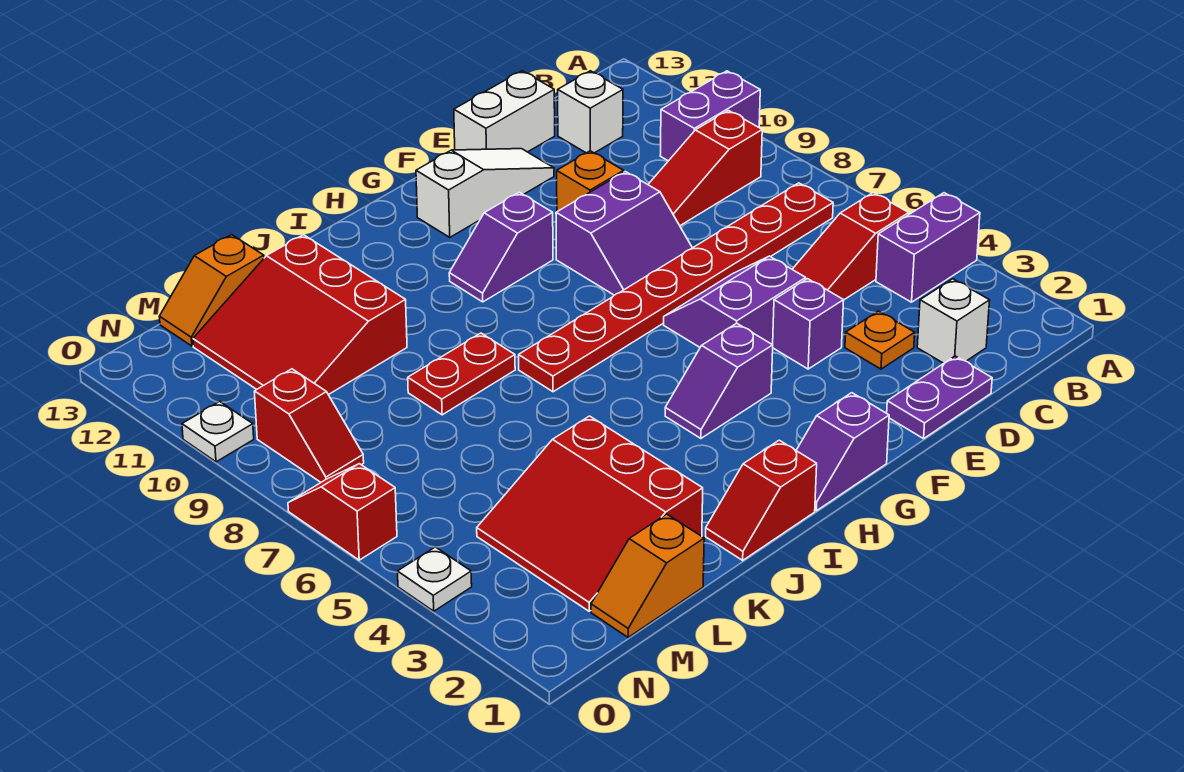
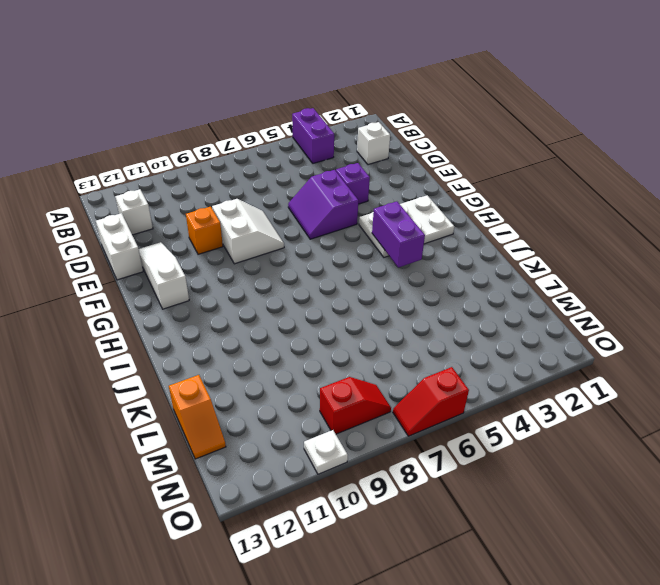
white slope E8:F9 level 1 top 9 -> purple slope E8:F9 level 1 top 9
white plate G2:H4 level 1 -> purple slope G4:H4 level 1 top G
purple brick H4:I4 level 2 -> purple brick A10:B10 level 1
none -> red slope B5:D5 level 1 top B
none -> red plate B7:I7 level 1
none -> red slope B9:D9 level 1 top B

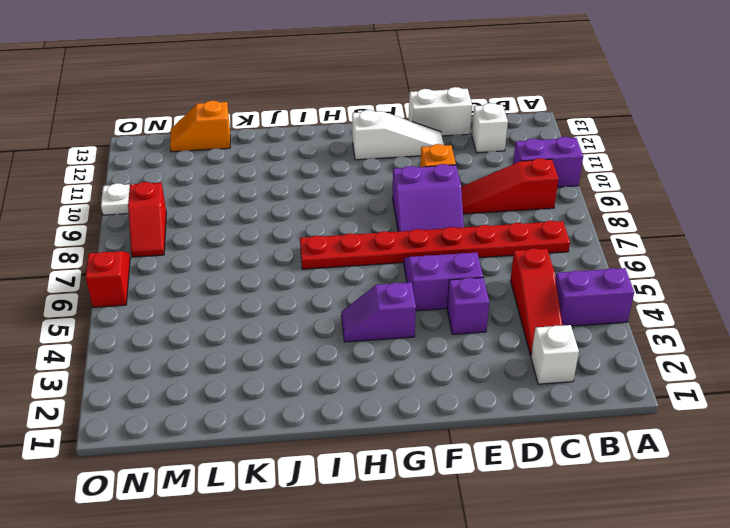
red slope C3:C5 level 1 top 5 -> red slope B5:D5 level 1 top B
none -> purple plate D1:E1 level 1
none -> orange plate D3 level 1
none -> purple slope G1:H1 level 1 top G

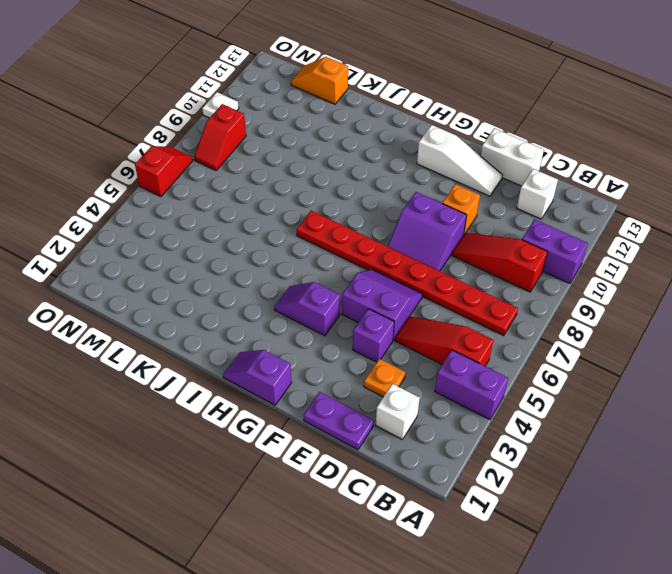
none -> purple slope G10:H10 level 1 top G
none -> red slope I1:J1 level 1 top I
none -> red plate J8:K8 level 1

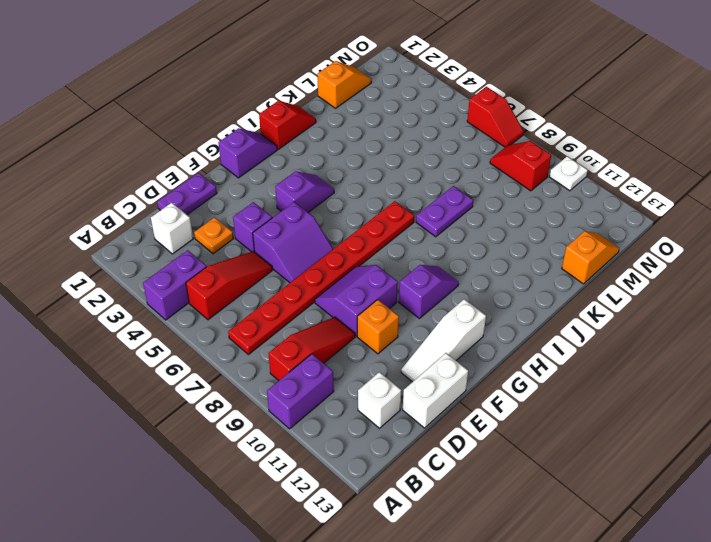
purple plate J8:K8 level 1 -> red plate J8:K8 level 1
none -> red slope K2:M4 level 1 top K
none -> red slope K10:M12 level 1 top K
none -> white plate O4 level 1

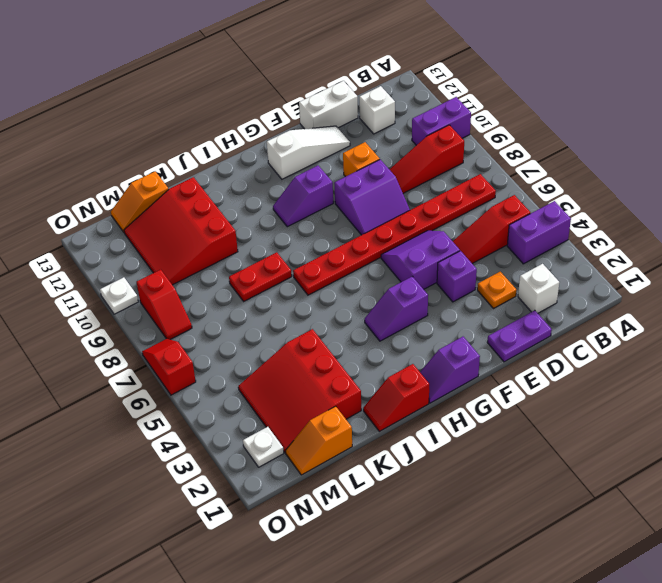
white plate N2 level 1 -> white plate O4 level 1

